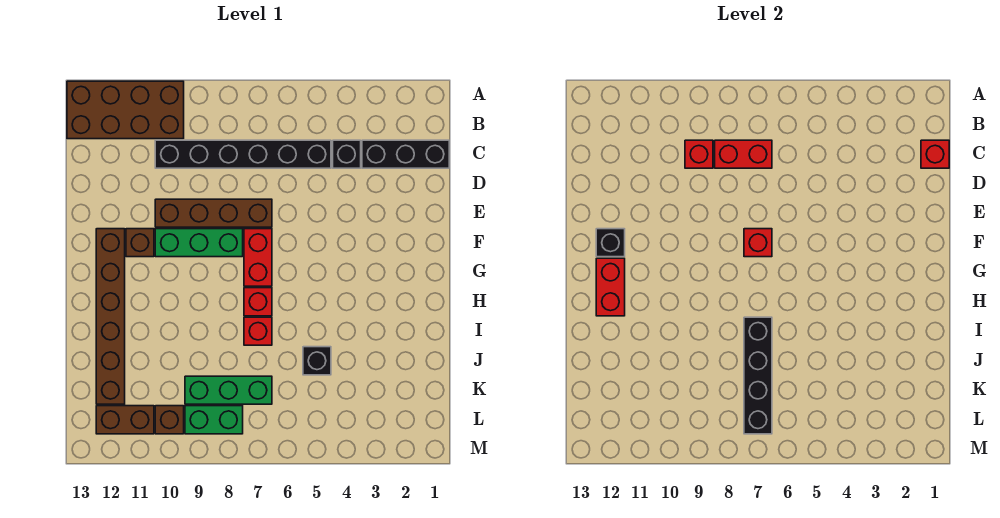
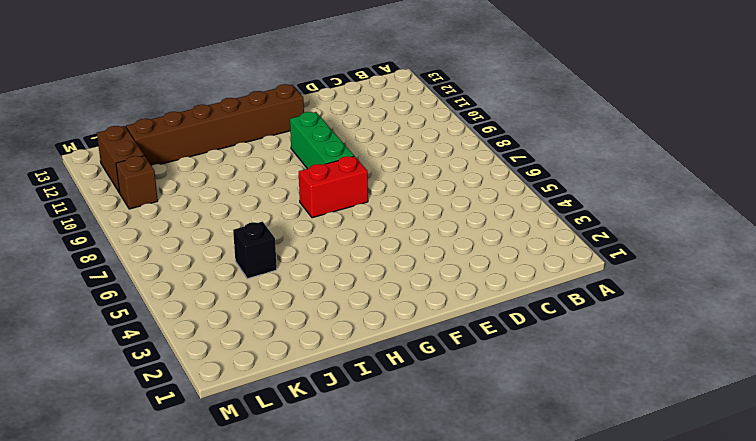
none -> brown brick A10:B13 level 1
none -> black brick C1:C3 level 1
none -> black brick C4 level 1

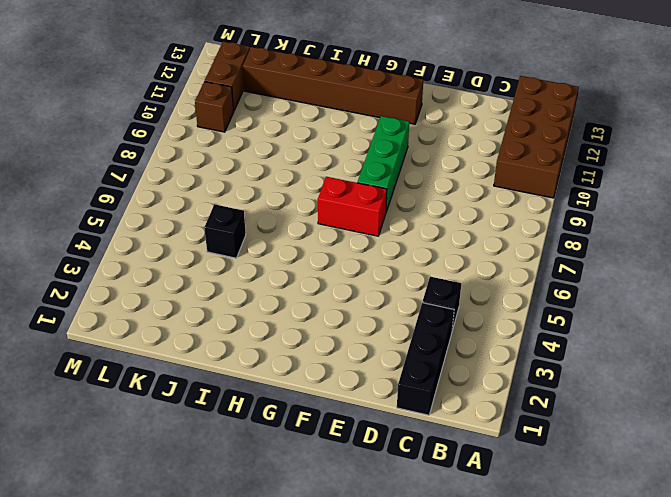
none -> black brick C5:C10 level 1
none -> brown brick E7:E10 level 1
none -> brown brick F11 level 1

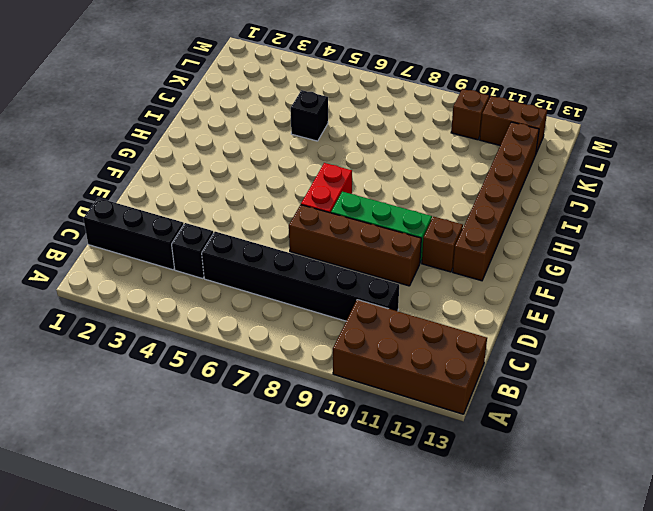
none -> red brick H7 level 1
none -> red brick I7 level 1
none -> green brick K7:K9 level 1

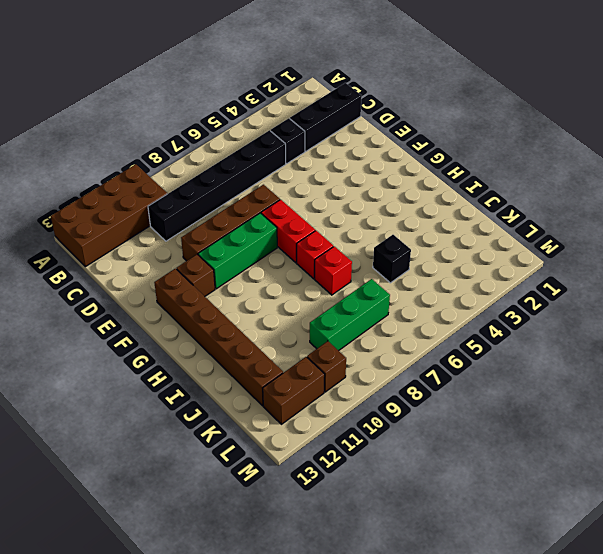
none -> green brick L8:L9 level 1
none -> red brick C1 level 2
none -> red brick C7:C8 level 2

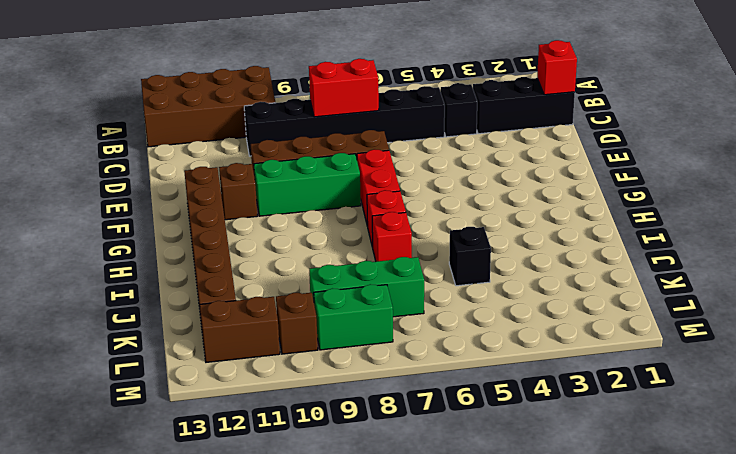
none -> red brick C9 level 2
none -> red brick F7 level 2
none -> black brick F12 level 2

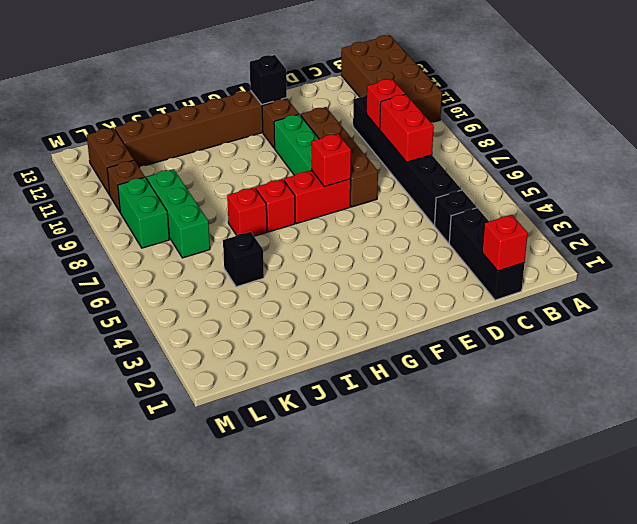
none -> red brick G12:H12 level 2
none -> black brick I7:L7 level 2

